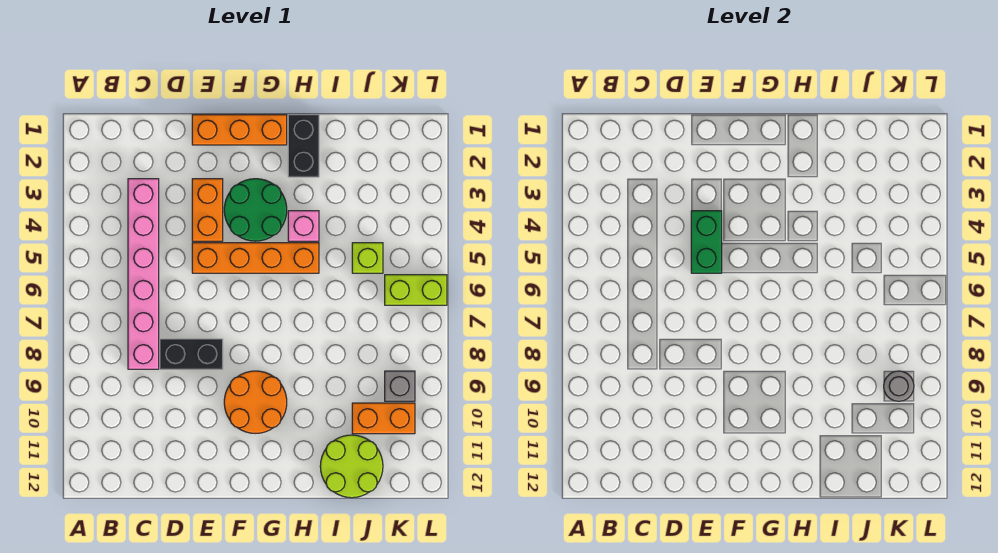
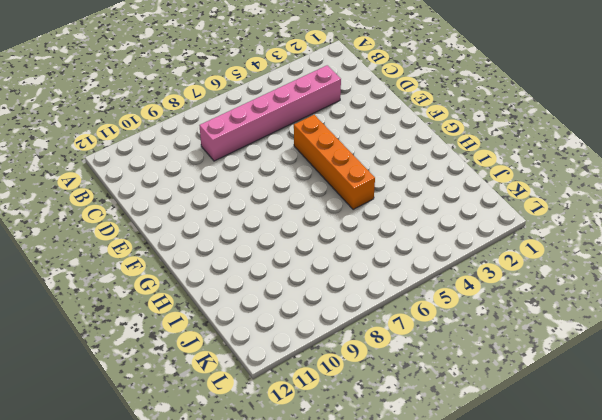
none -> black brick D8:E8 level 1
none -> orange brick E1:G1 level 1
none -> orange brick E3:E4 level 1

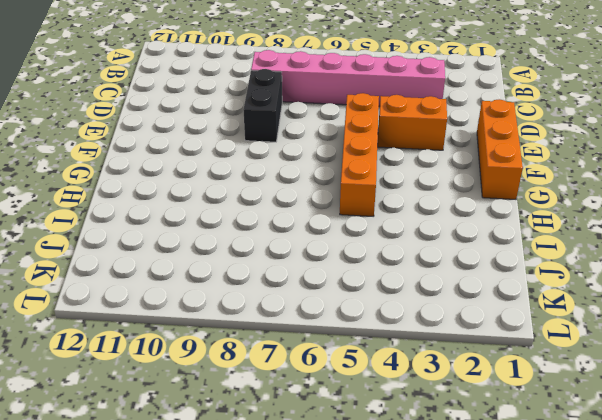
none -> green round brick F3:G4 level 1
none -> orange round brick F9:G10 level 1
none -> black brick H1:H2 level 1

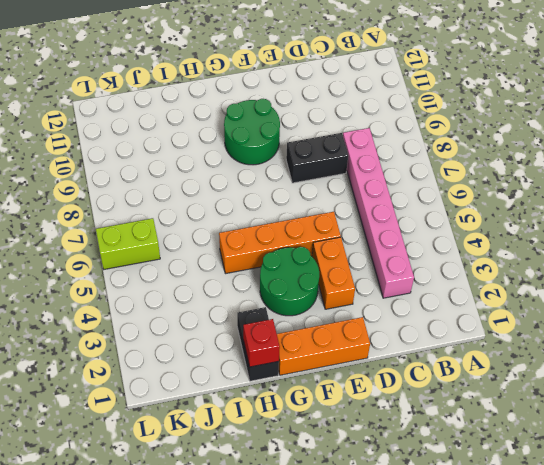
green round brick F9:G10 level 1 -> orange round brick F9:G10 level 1
red brick H1 level 2 -> none
none -> pink brick H4 level 1
none -> lime round brick I11:J12 level 1
none -> lime brick J5 level 1

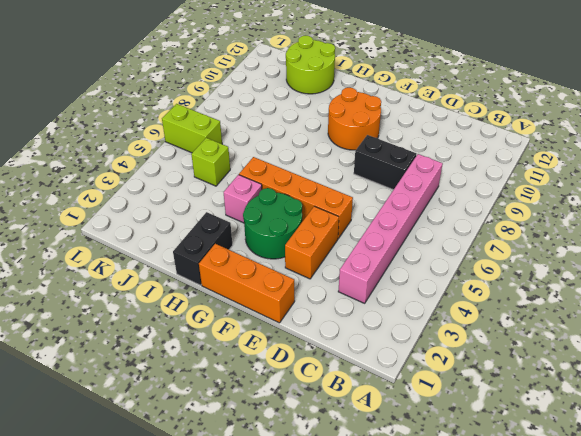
none -> orange brick J10:K10 level 1
none -> grey brick K9 level 1
none -> green brick E4:E5 level 2

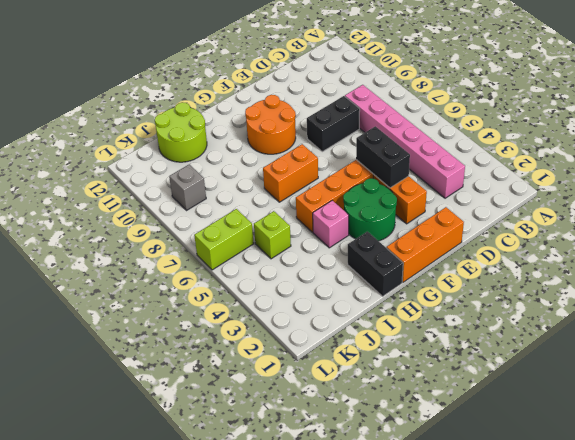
black brick E4:E5 level 2 -> green brick E4:E5 level 2
orange brick G7:H7 level 1 -> orange brick J10:K10 level 1
none -> grey round brick K9 level 2

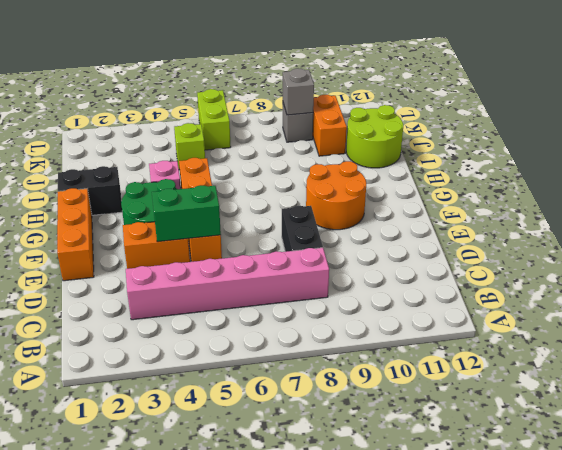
grey brick K9 level 2 -> grey round brick K9 level 2

